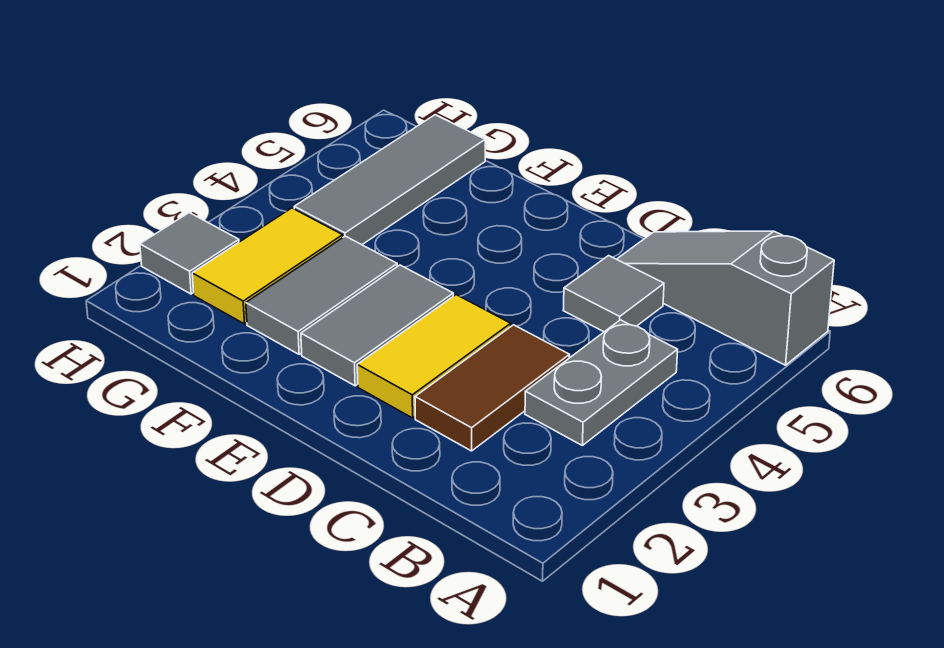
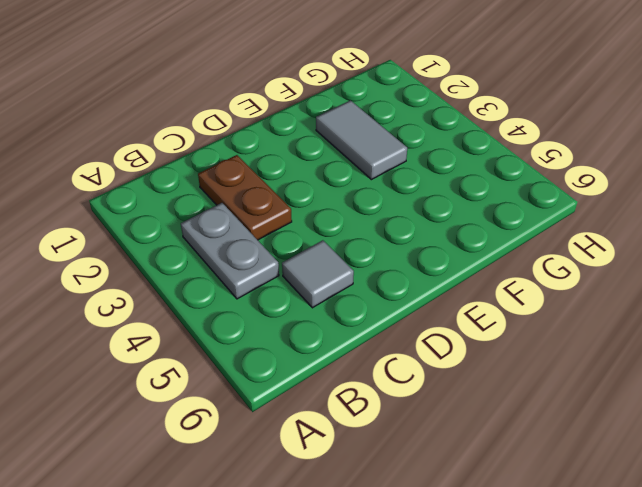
brown plate C2:C3 level 1 -> brown tile C2:C3 level 1
none -> grey slope A6:C6 level 1 top A
none -> yellow tile D2:D3 level 1

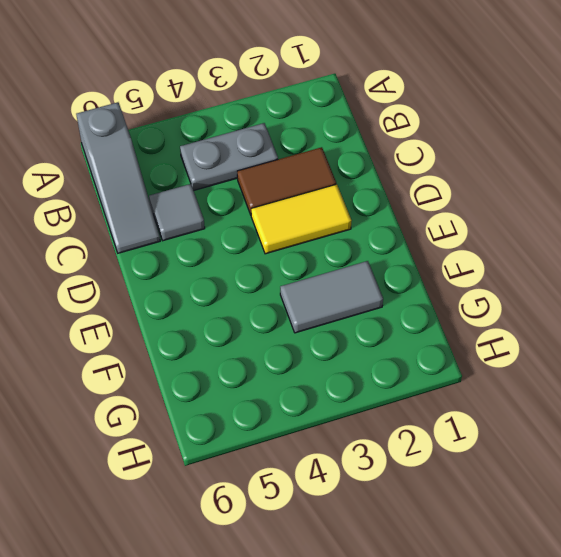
none -> grey tile E2:E3 level 1
none -> yellow tile G2:G3 level 1

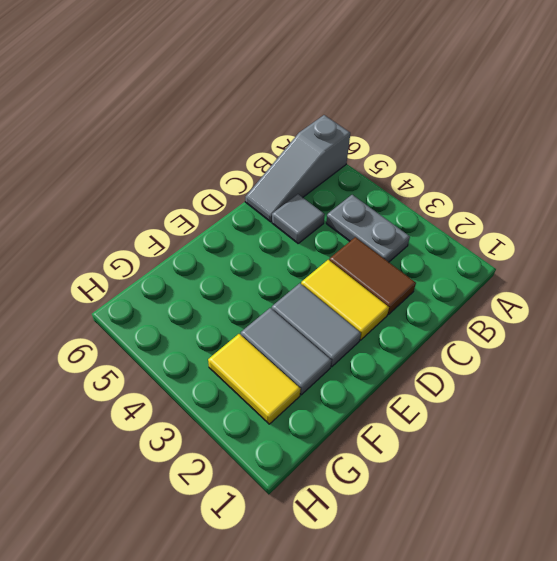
none -> grey tile G4:G6 level 1
none -> grey tile H2 level 1

